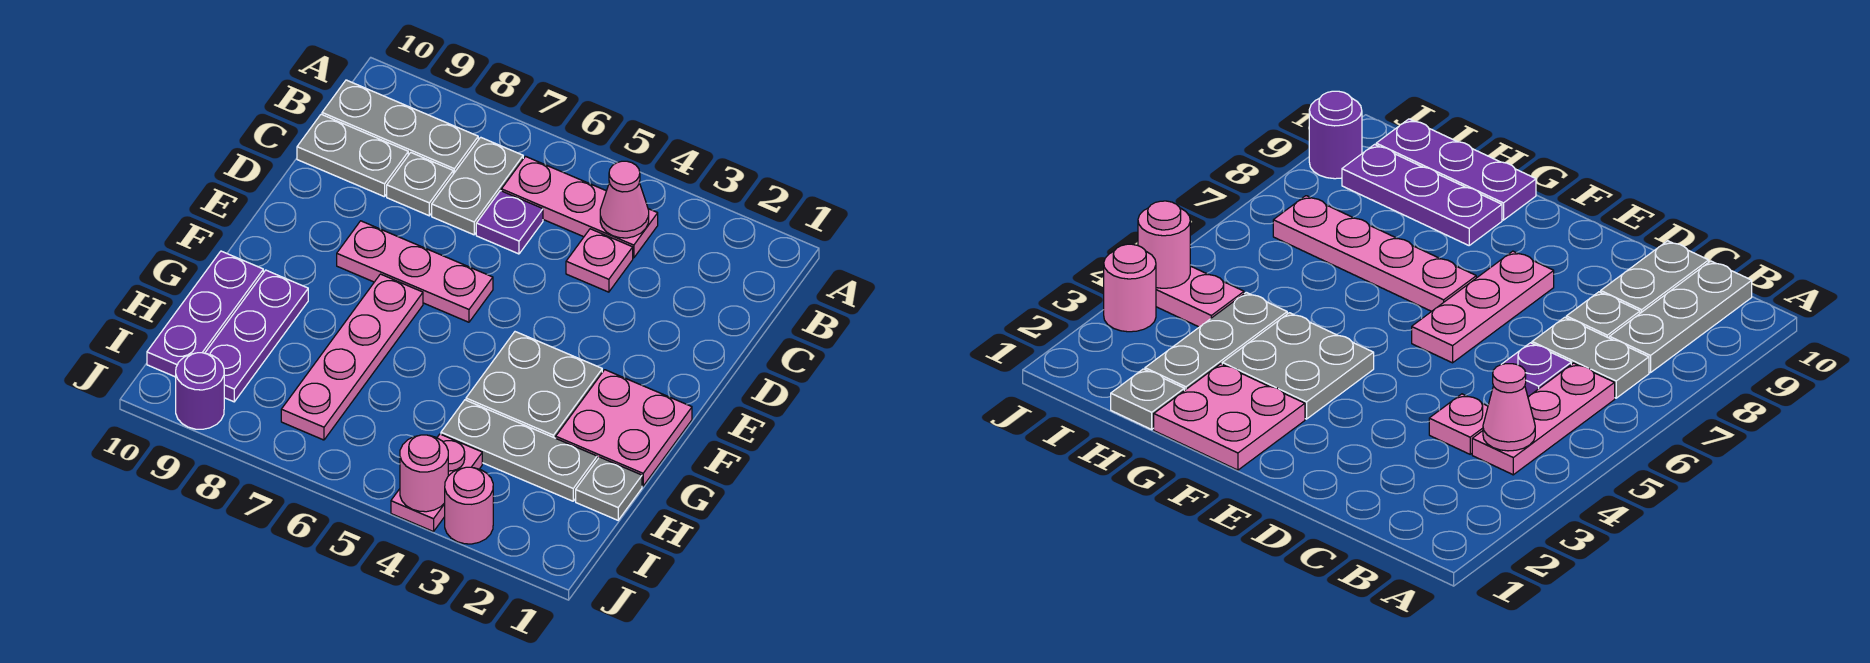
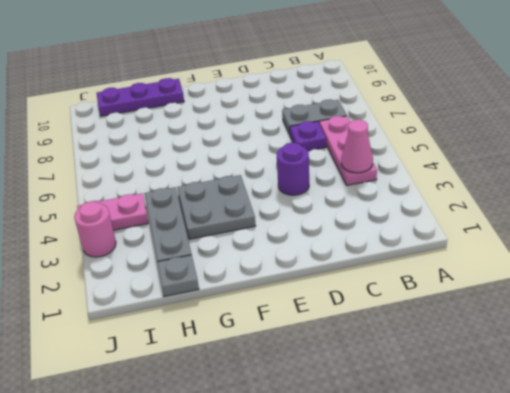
purple round brick D4 level 1 -> purple round brick J9 level 1
none -> grey plate B8:B10 level 1
none -> pink plate C4 level 1
none -> grey plate C8 level 1

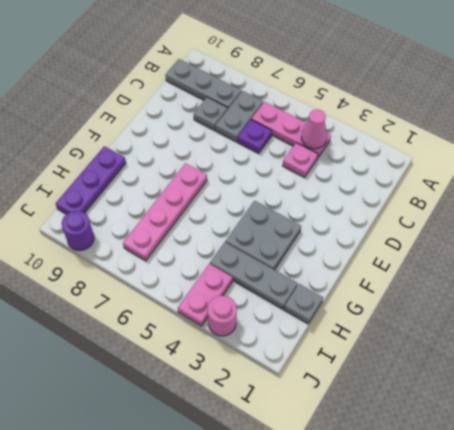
none -> grey plate C9:C10 level 1
none -> pink plate E6:E8 level 1
none -> pink plate F1:G2 level 1

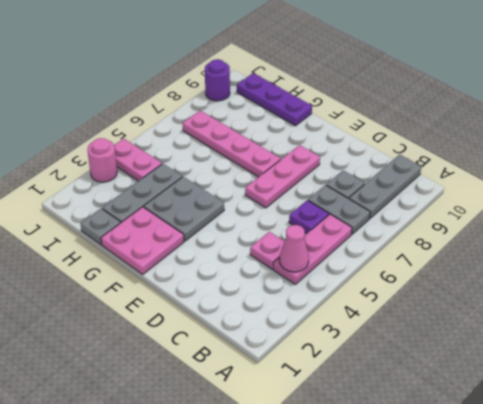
none -> grey plate C9:C10 level 1
none -> purple plate G9:I9 level 1
none -> pink round brick J4 level 2

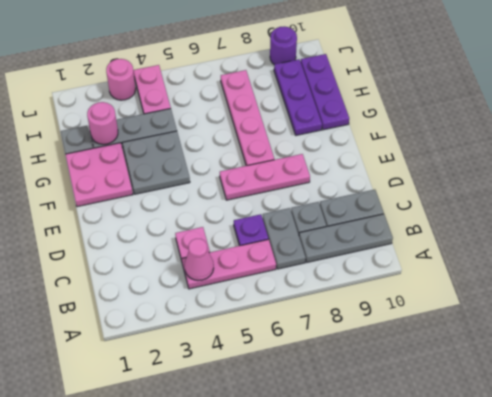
pink round brick H2 level 2 -> pink round brick J4 level 2

